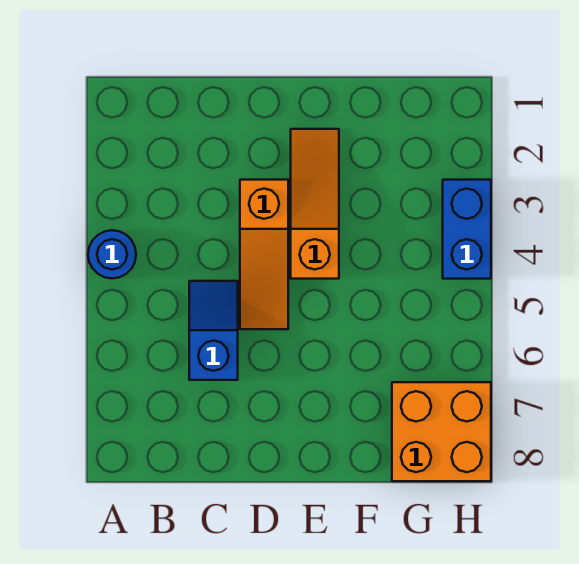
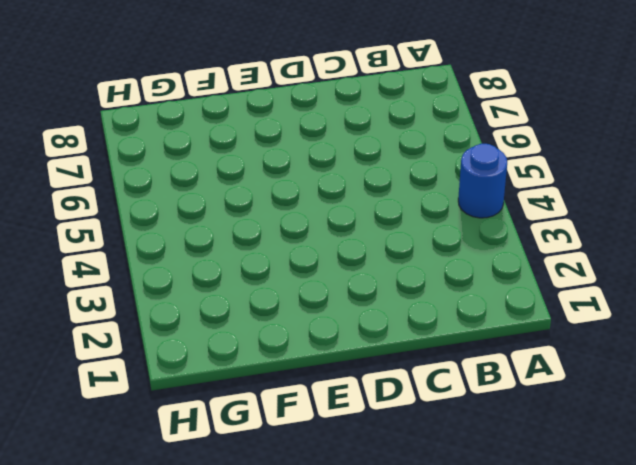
none -> blue slope C5:C6 level 1 top 6
none -> orange slope D3:D5 level 1 top 3

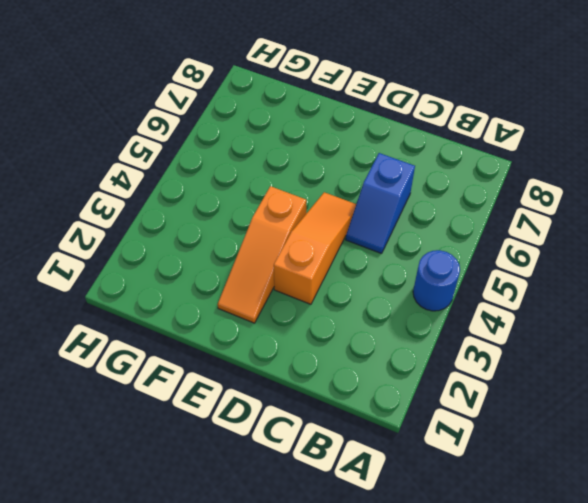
none -> orange brick G7:H8 level 1
none -> blue brick H3:H4 level 1

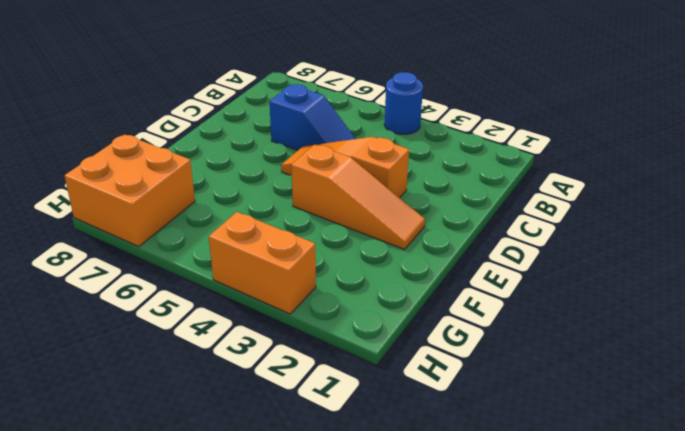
orange brick H3:H4 level 1 -> blue brick H3:H4 level 1

